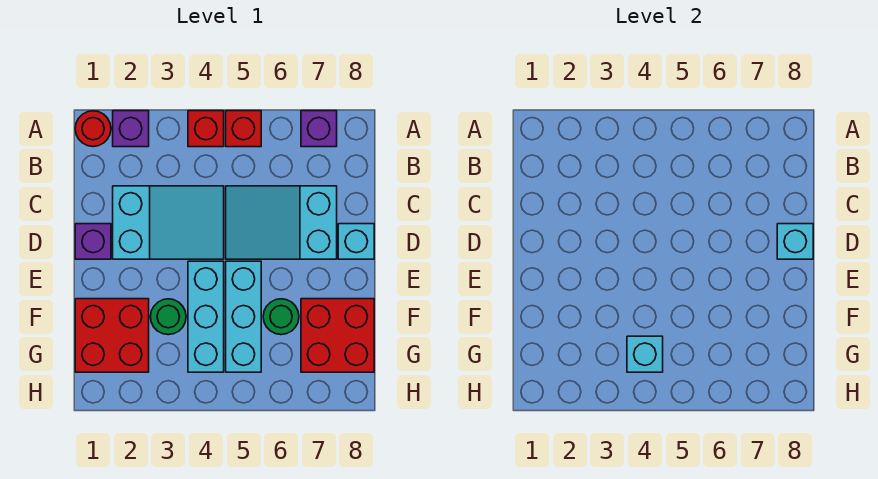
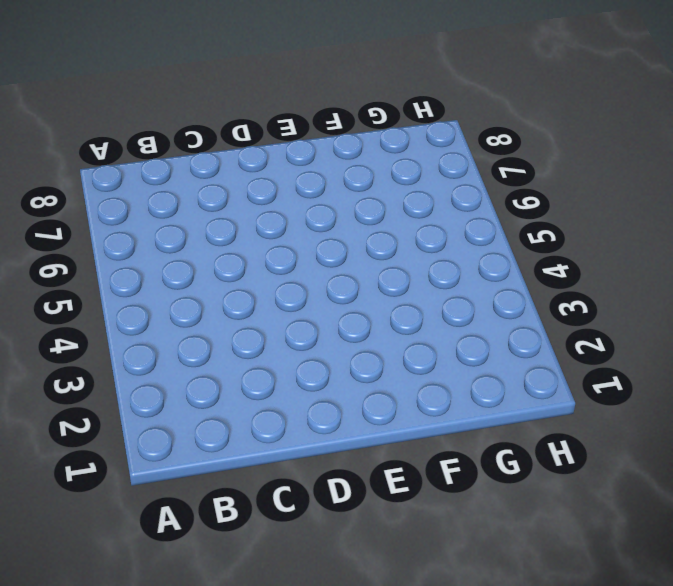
none -> red round brick A1 level 1
none -> purple brick A2 level 1
none -> red brick A4 level 1

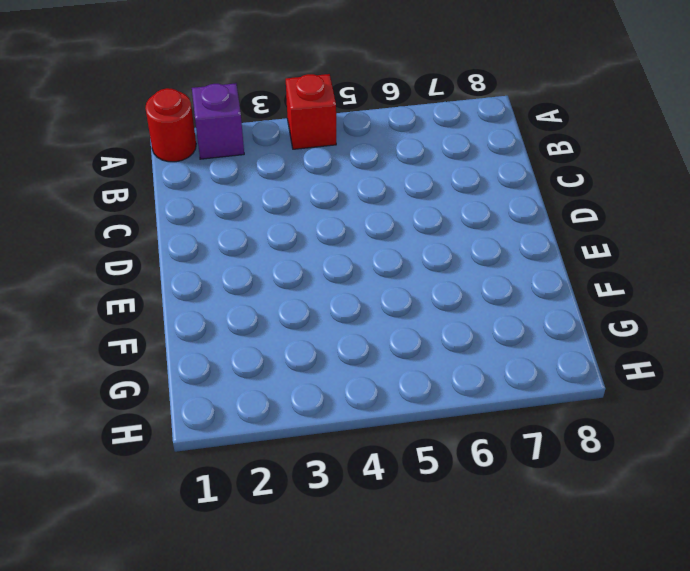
none -> red brick A5 level 1
none -> purple brick A7 level 1
none -> cyan slope C2:D4 level 1 top 2

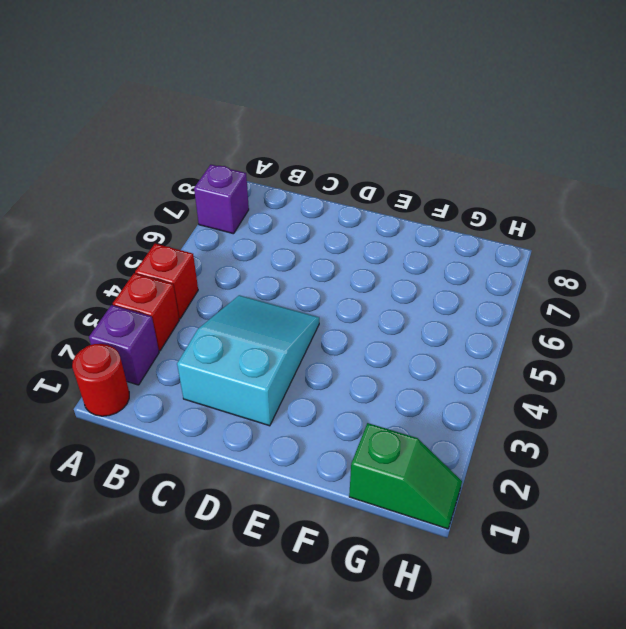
red brick A3 level 1 -> red brick A5 level 1
green slope G1:H1 level 1 top G -> red brick F1:G2 level 1
none -> cyan slope C5:D7 level 1 top 7
none -> purple brick D1 level 1
none -> cyan brick D8 level 1

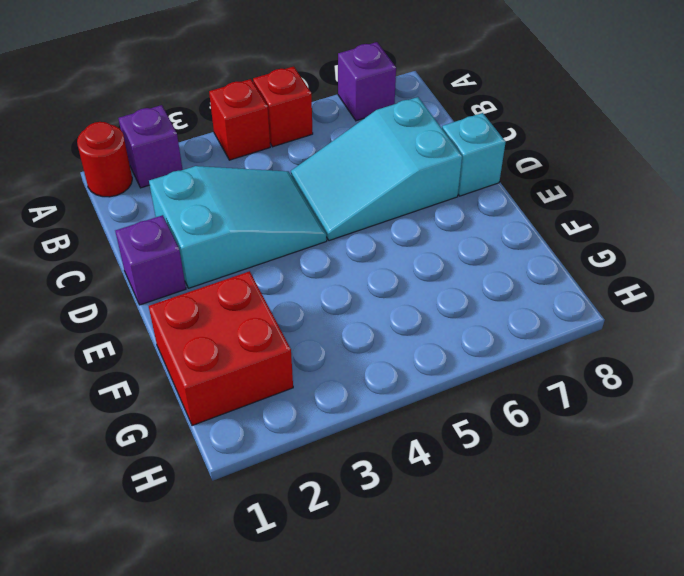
none -> cyan brick E4:G4 level 1
none -> cyan brick E5:G5 level 1
none -> green round brick F3 level 1

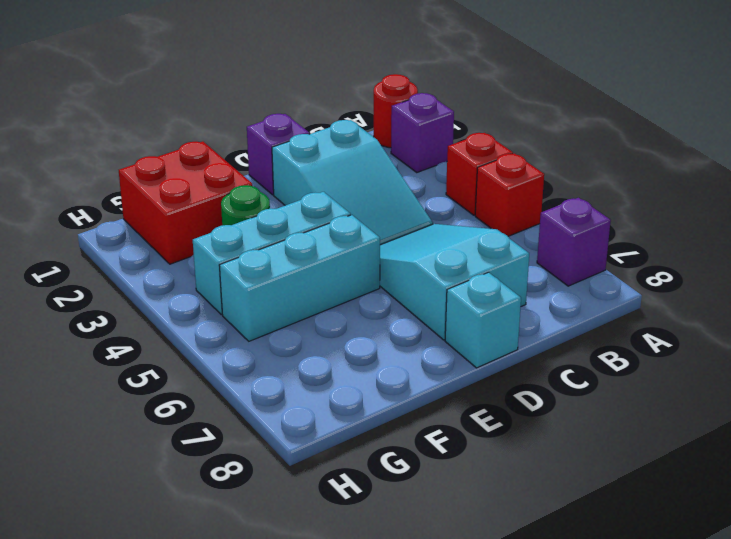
none -> green round brick F6 level 1
none -> red brick F7:G8 level 1
none -> cyan brick D8 level 2

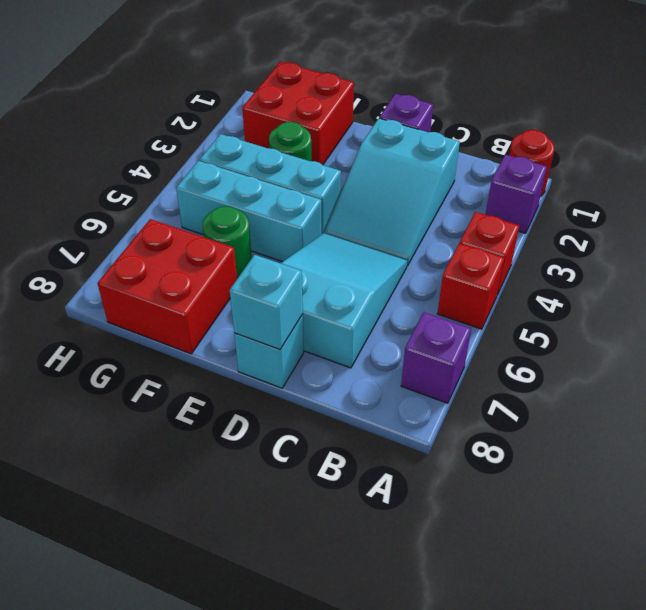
none -> cyan brick G4 level 2

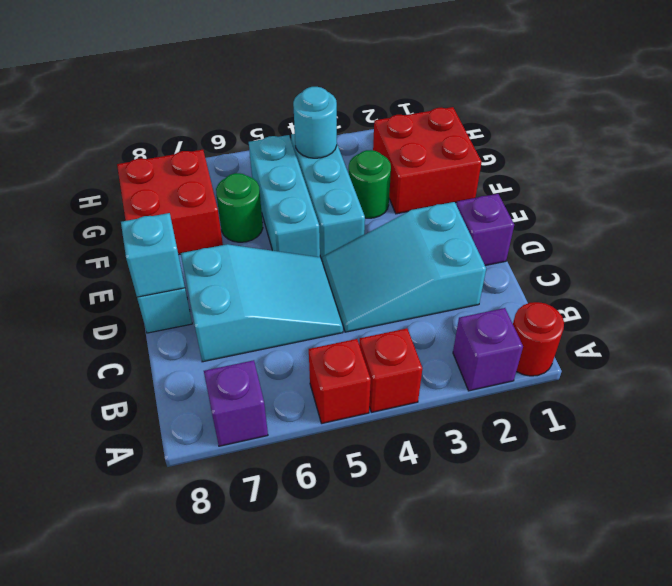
cyan round brick G4 level 2 -> cyan brick G4 level 2

